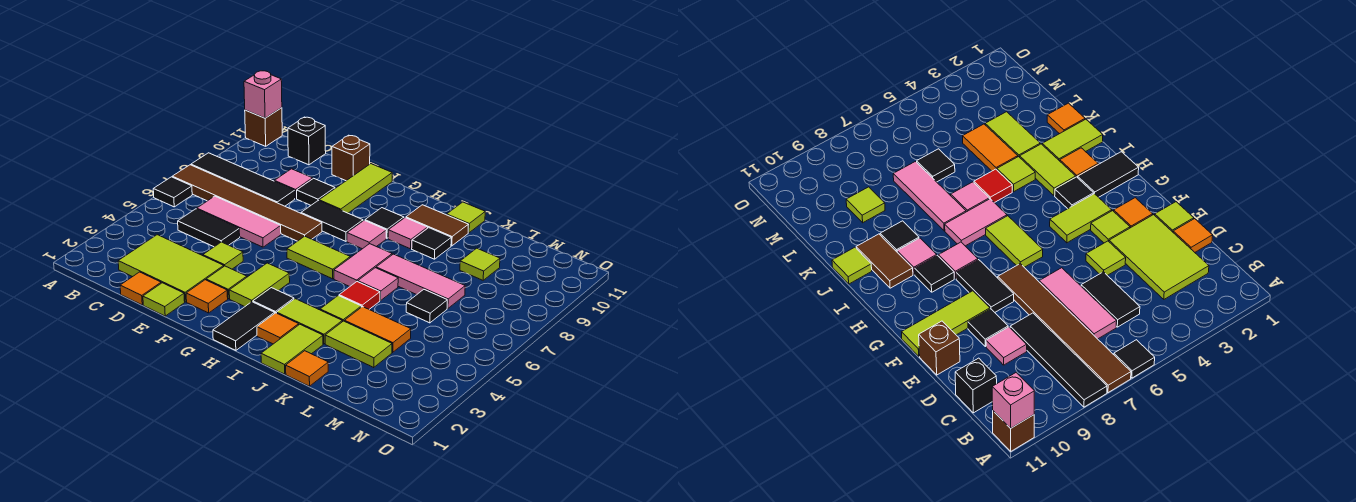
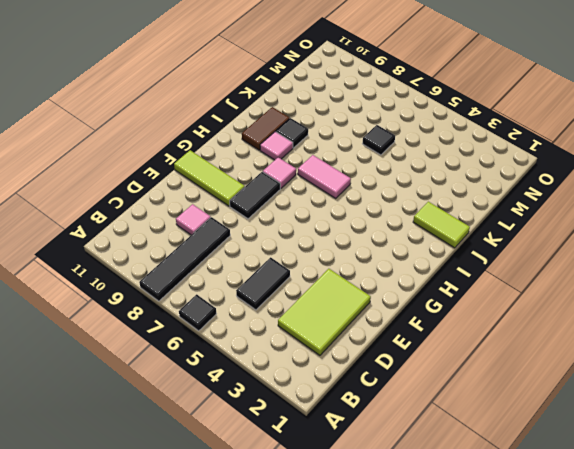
none -> brown tile A7:F7 level 1
none -> brown brick A11 level 1
none -> pink tile C6:E6 level 1
none -> black brick C11 level 1

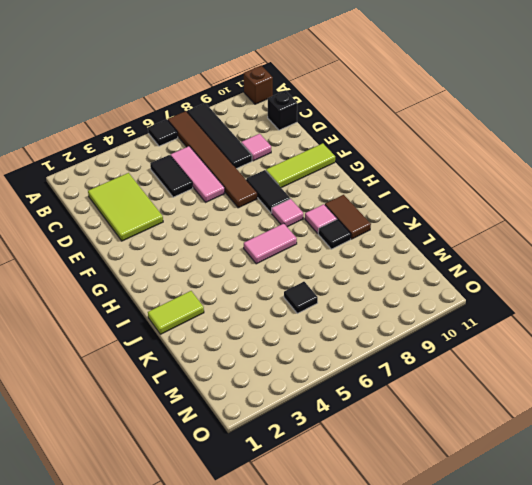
none -> orange tile D1 level 1
none -> lime tile E1 level 1
none -> lime tile E4 level 1
none -> black tile E9 level 1

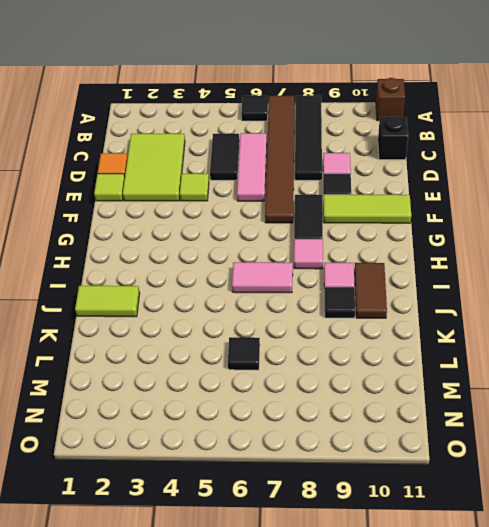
none -> brown brick E11 level 1
none -> orange tile F2 level 1
none -> lime tile F3 level 1
none -> lime tile G3:G4 level 1

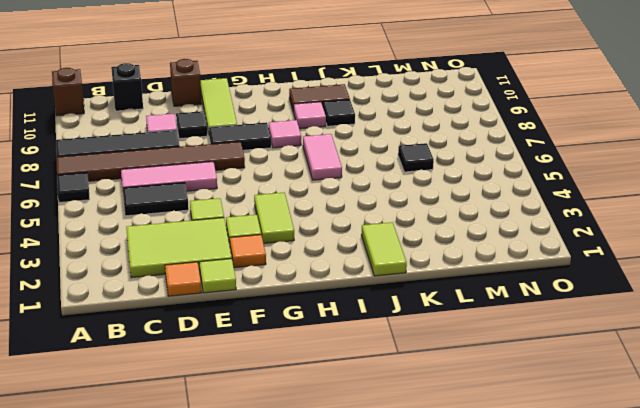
none -> lime tile G6:H6 level 1
none -> black tile H1:H2 level 1
none -> black tile H3 level 1
none -> black tile H9 level 1

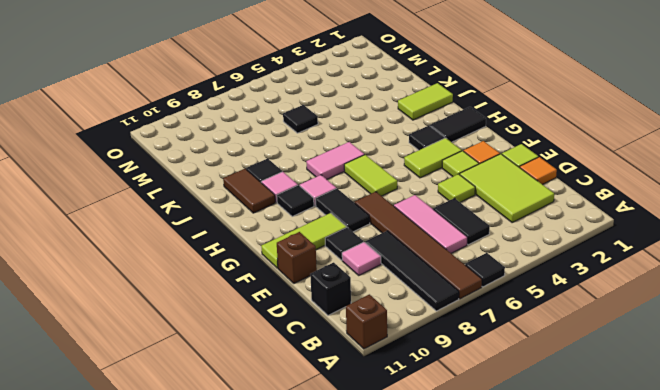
none -> orange tile I2 level 1
none -> lime tile I3:J3 level 1
none -> lime tile J4 level 1
none -> red tile J5 level 1

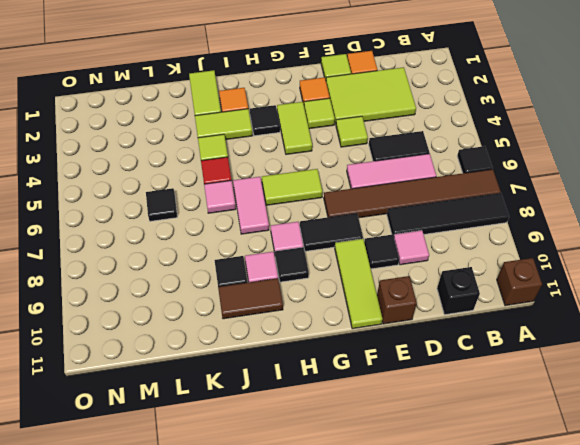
none -> black tile H1:H2 level 1
none -> pink tile J7:L7 level 1
none -> lime tile J11 level 1
none -> orange tile K1 level 1

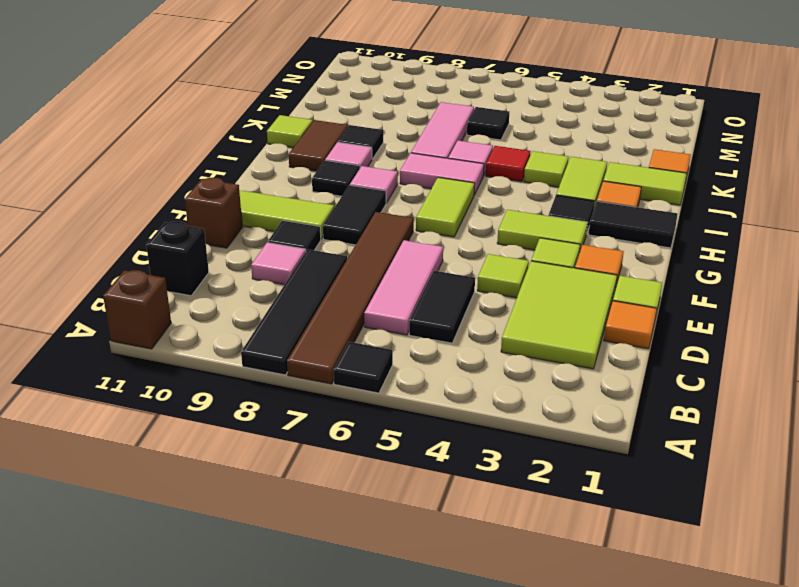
none -> lime tile K3:L3 level 1
none -> orange tile K4:L4 level 1
none -> lime tile L9 level 1
none -> pink brick A11 level 2

